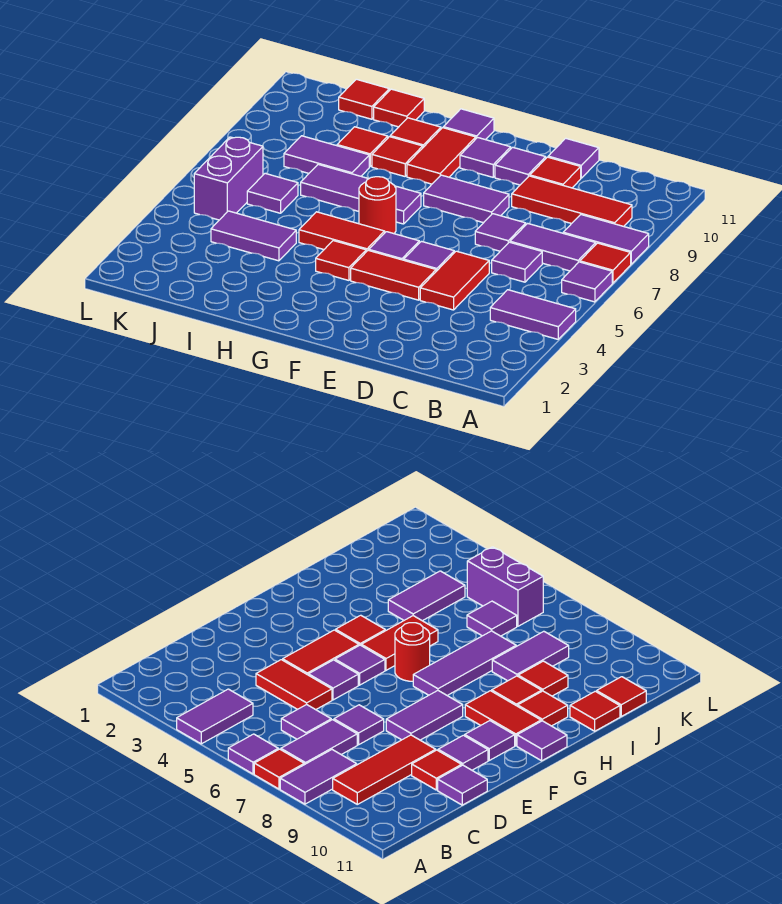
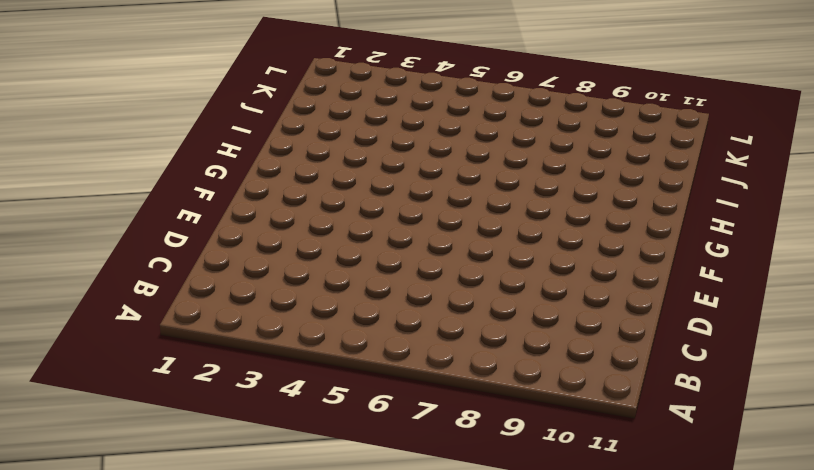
none -> purple tile A4:B4 level 1
none -> purple tile A6 level 1
none -> red tile A7 level 1
none -> purple tile A8:B8 level 1

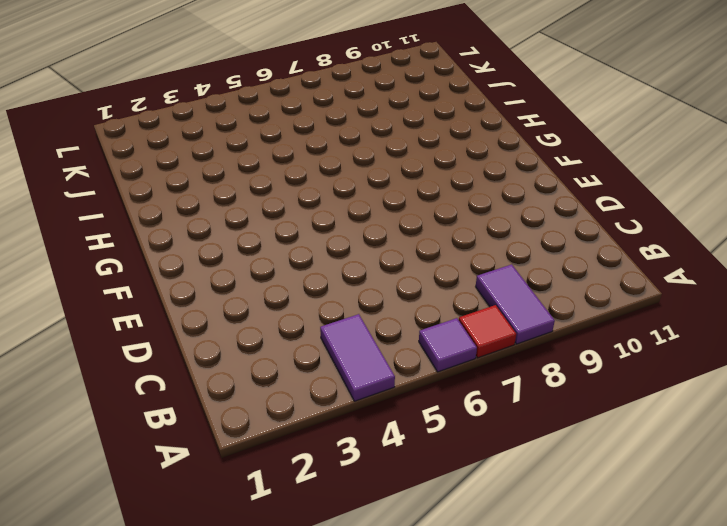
none -> purple tile B7:C7 level 1
none -> red tile B9:D9 level 1
none -> purple tile C6 level 1
none -> red tile D4:D5 level 1

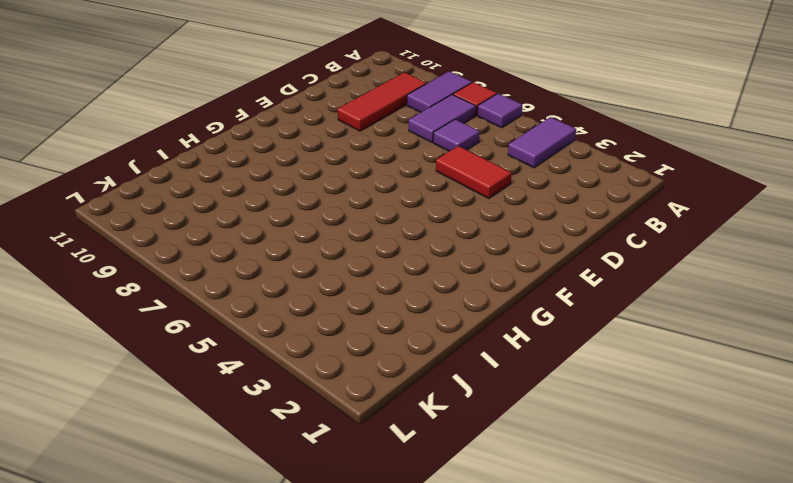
none -> purple tile D7 level 1
none -> red tile D10 level 1
none -> purple tile D11 level 1
none -> red tile E4:F4 level 1

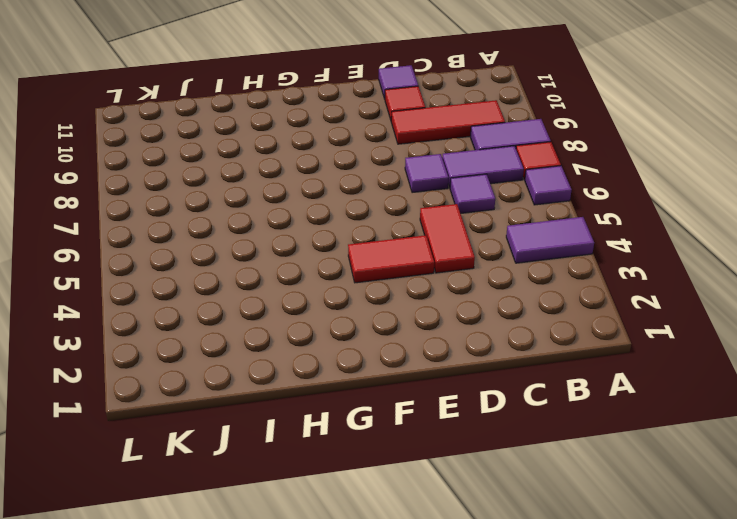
none -> purple tile E5 level 1
none -> purple tile E8:F8 level 1
none -> purple tile E10 level 1
none -> purple tile F5 level 1

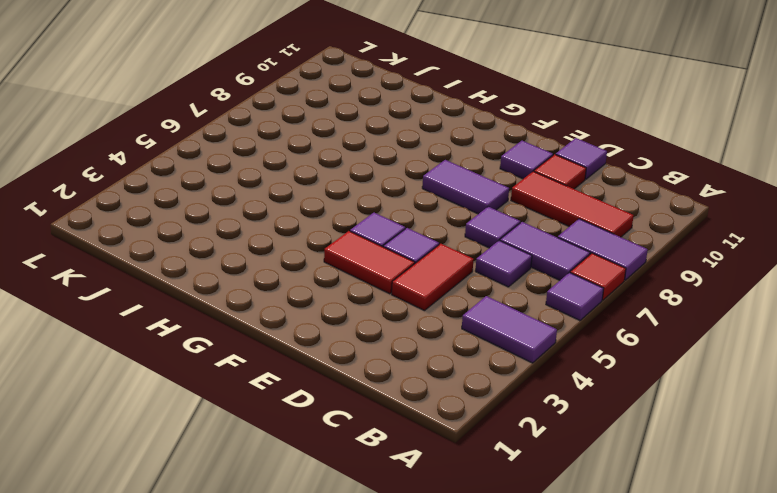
none -> purple tile F10 level 1
none -> red tile G4 level 1
none -> red tile G5:H5 level 1
none -> red round brick G6 level 1

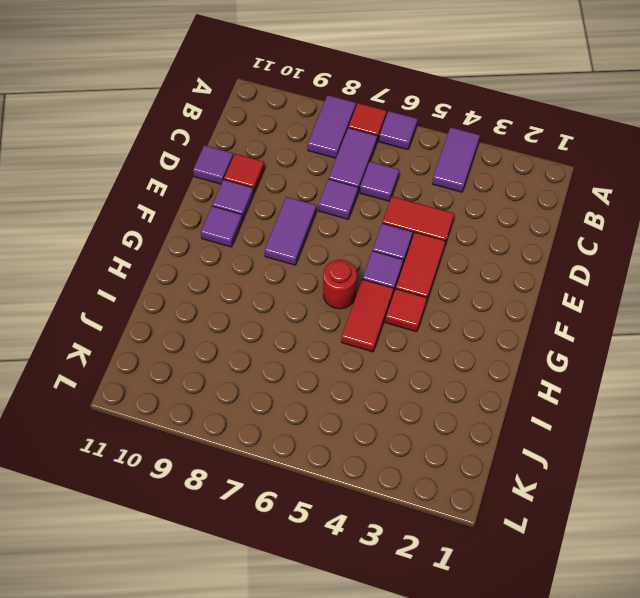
none -> red tile B9:D9 level 1
none -> purple tile G7:I7 level 1
none -> red tile G9:G10 level 1
none -> purple tile G11 level 1

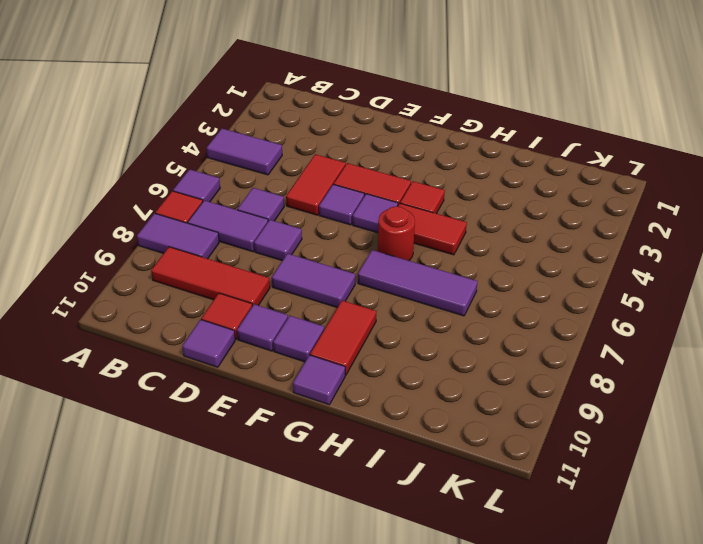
none -> red tile H9 level 1
none -> red tile H10 level 1
none -> purple tile I4:J4 level 1
none -> purple tile I8:J8 level 1

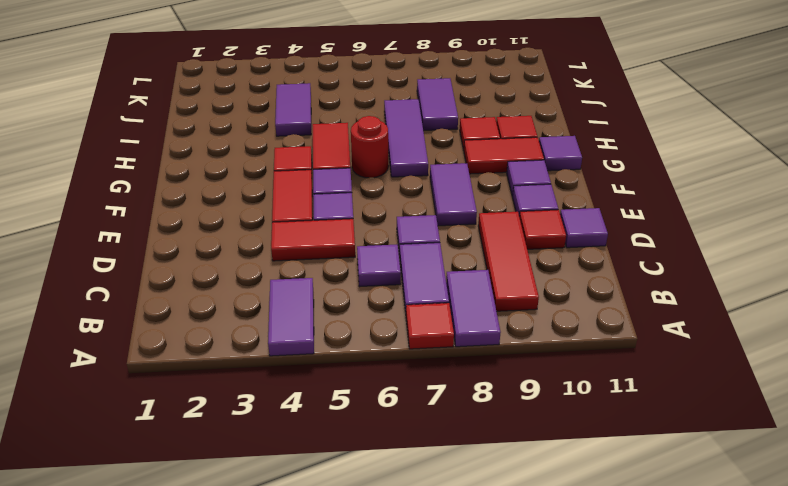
none -> purple tile A6 level 1
none -> red tile I9 level 1
none -> red tile I11 level 1
none -> purple tile J6 level 1

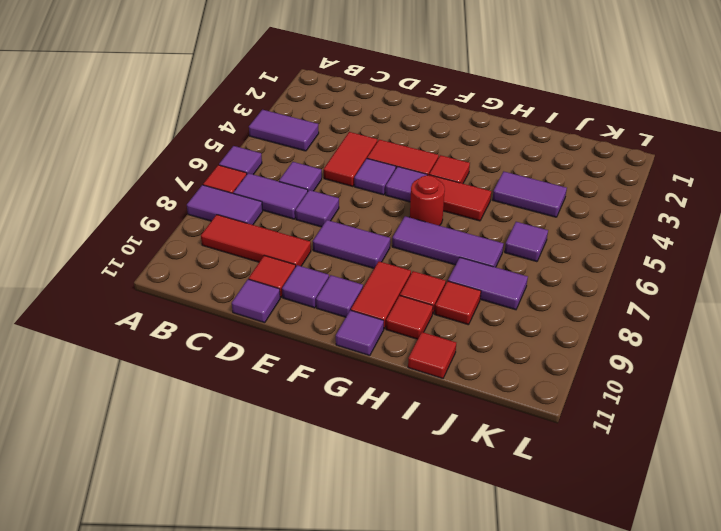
none -> red tile J11 level 1
none -> purple brick K5:K6 level 1

